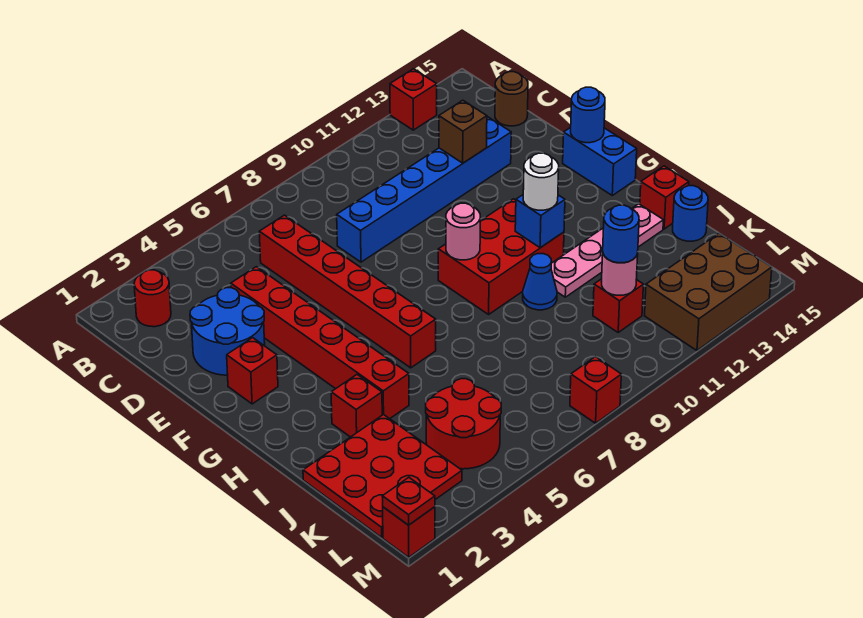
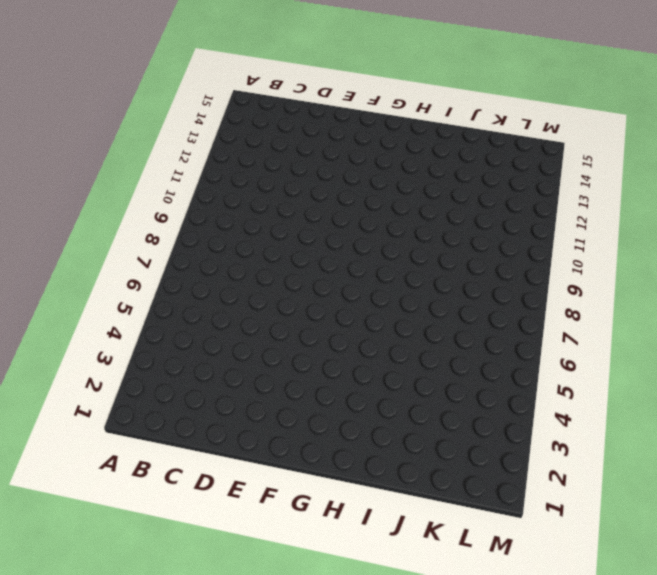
none -> red brick A13 level 1
none -> red round brick B2 level 1
none -> red brick C6:H6 level 1

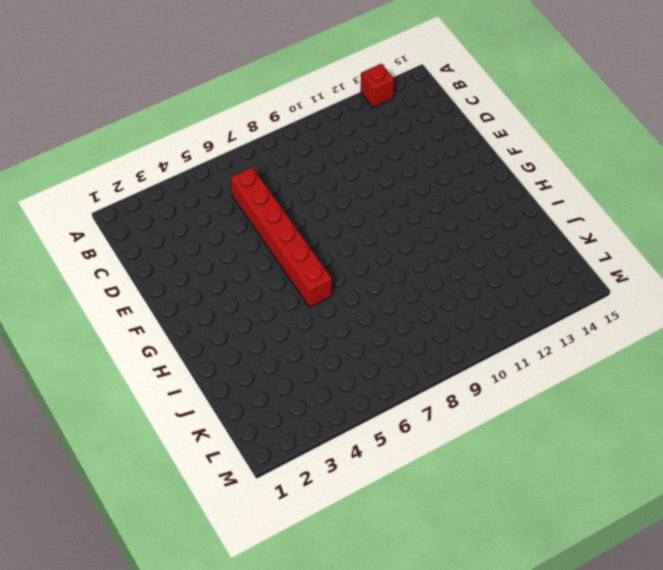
none -> red round brick B2 level 1
none -> brown round brick C15 level 1
none -> blue round brick D2:E3 level 1

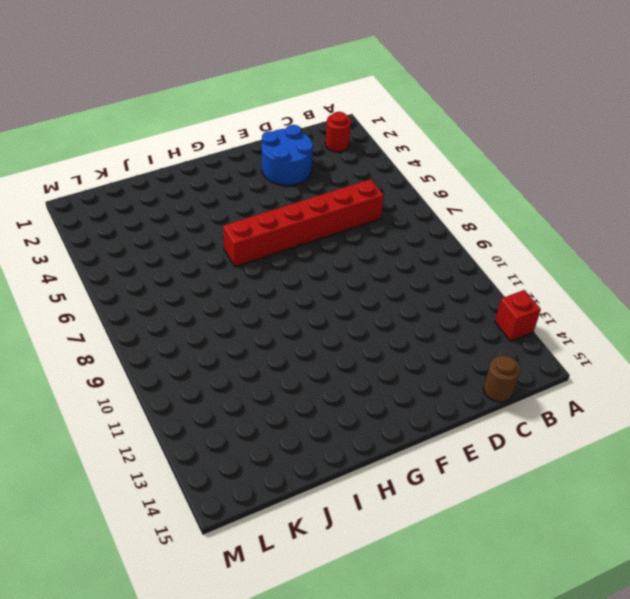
none -> red brick D4:I4 level 1
none -> blue brick D8:D13 level 1
none -> red brick F2 level 1

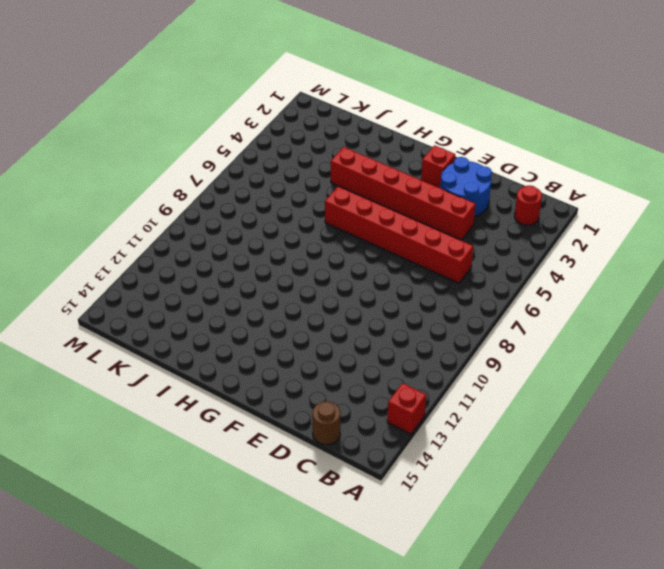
none -> blue brick D8:D13 level 1
none -> blue brick F15:G15 level 1
none -> red brick G9:H11 level 1

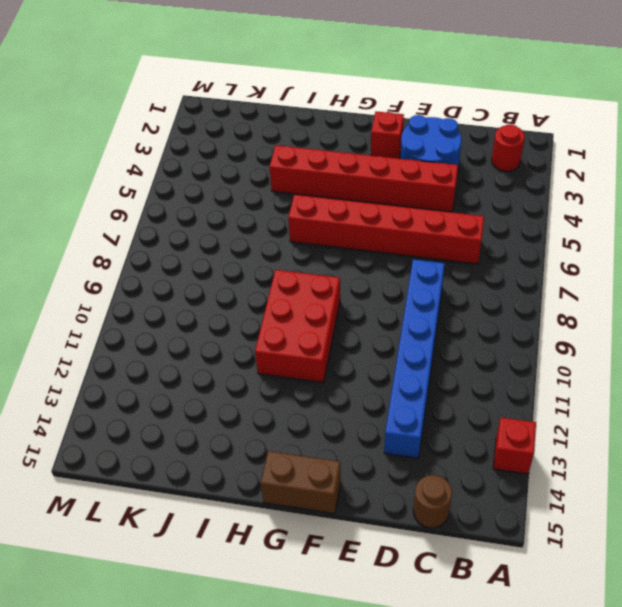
brown brick F15:G15 level 1 -> blue brick F15:G15 level 1
none -> red brick I3 level 1
none -> blue cone I10 level 1
none -> pink plate I11:I14 level 1

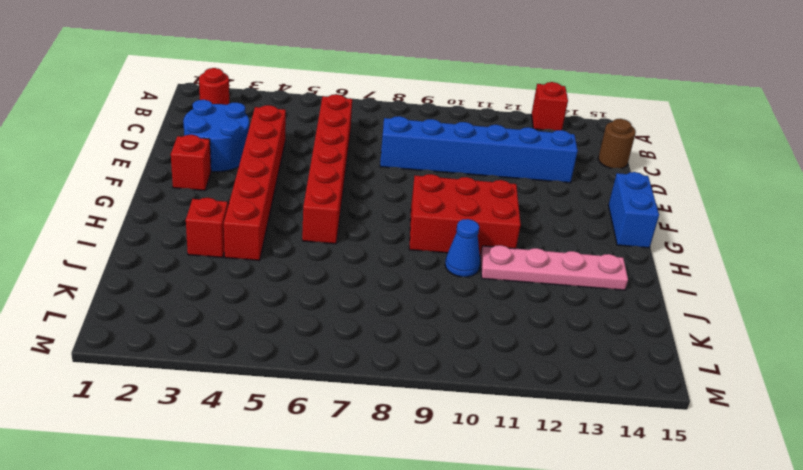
none -> red brick I15 level 1
none -> red plate J1:L3 level 1
none -> blue round brick J15 level 1

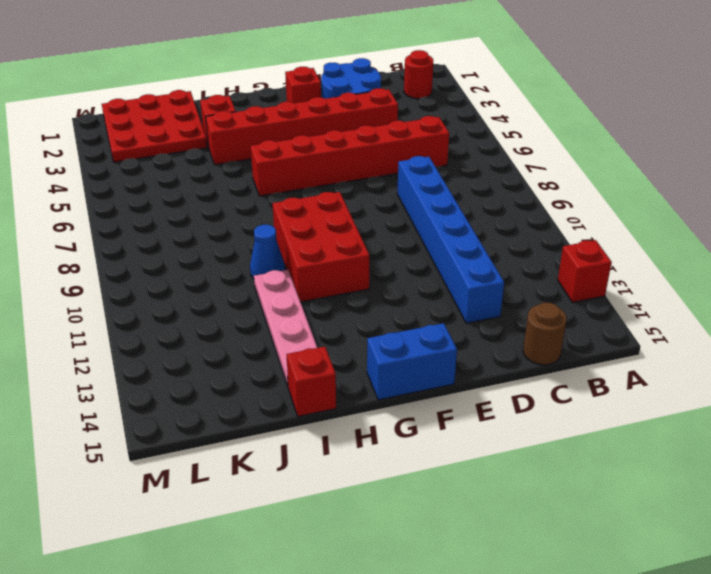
none -> blue round brick J15 level 1
none -> red round brick K4:L5 level 1
none -> red brick K11 level 1

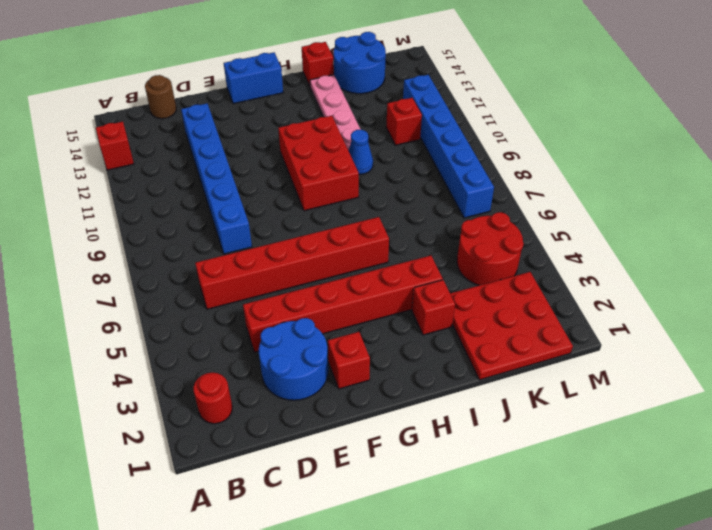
blue round brick J14:K15 level 1 -> blue round brick J15 level 1
blue brick L7:L12 level 1 -> brown brick L12:M14 level 1
none -> red brick M1 level 1
none -> red brick M8 level 1
none -> brown brick D12 level 2

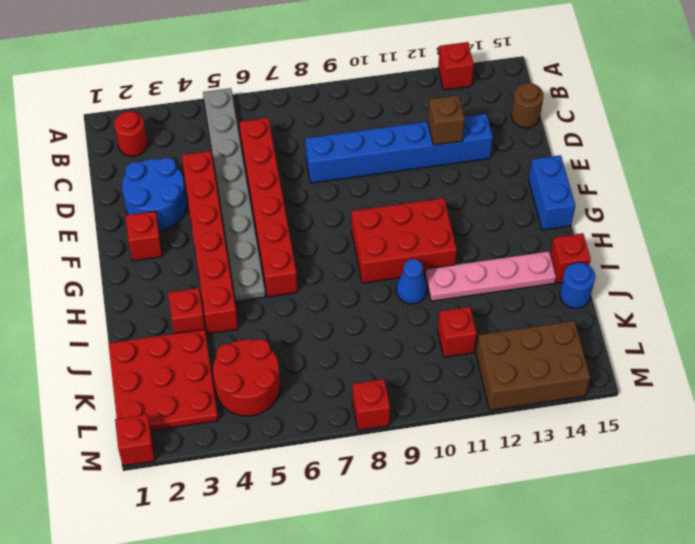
grey plate A5:H5 level 1 -> none
none -> blue round brick F15 level 2
none -> pink round brick G9 level 2
none -> blue brick H11 level 2

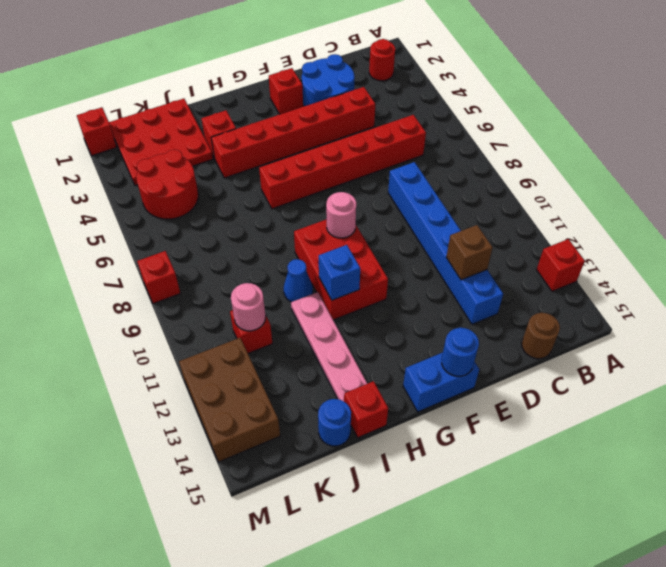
none -> red plate M1 level 2
none -> white round brick H11 level 3
none -> blue round brick K11 level 3

